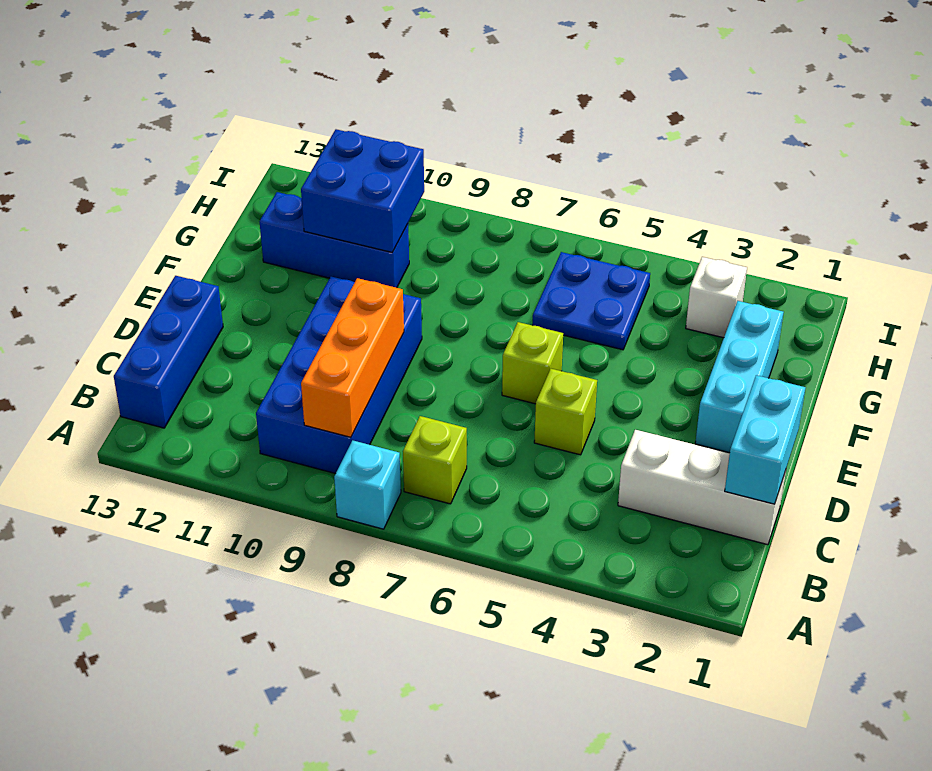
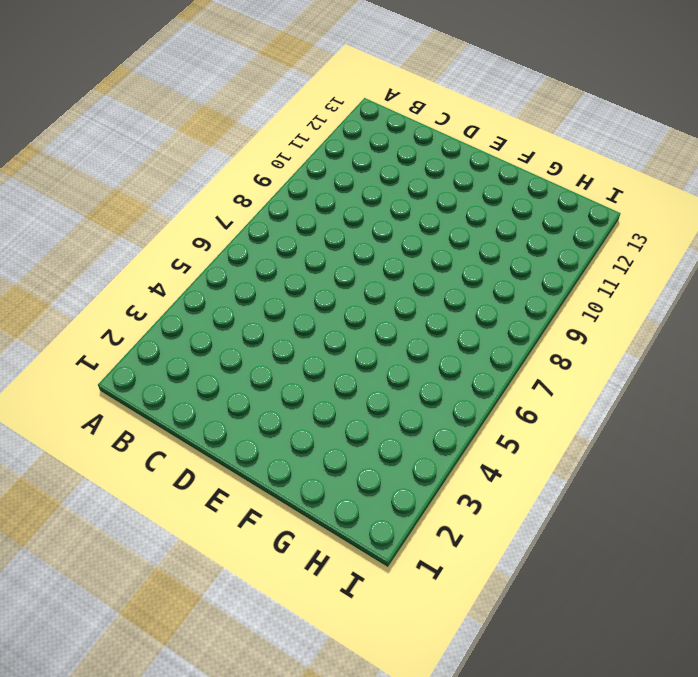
none -> cyan brick A8 level 1
none -> lime brick B7 level 1
none -> blue brick B9:E10 level 1

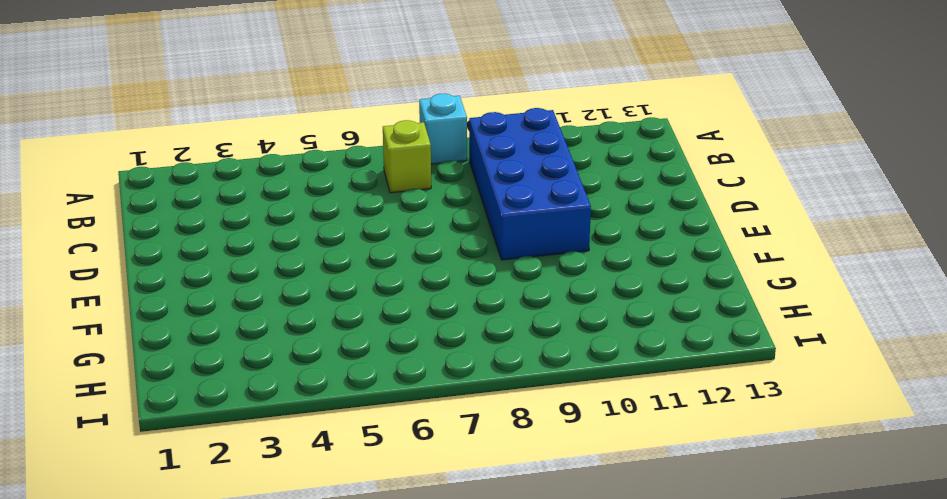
none -> blue brick B13:D13 level 1
none -> white brick C1:C3 level 1
none -> lime brick D5 level 1

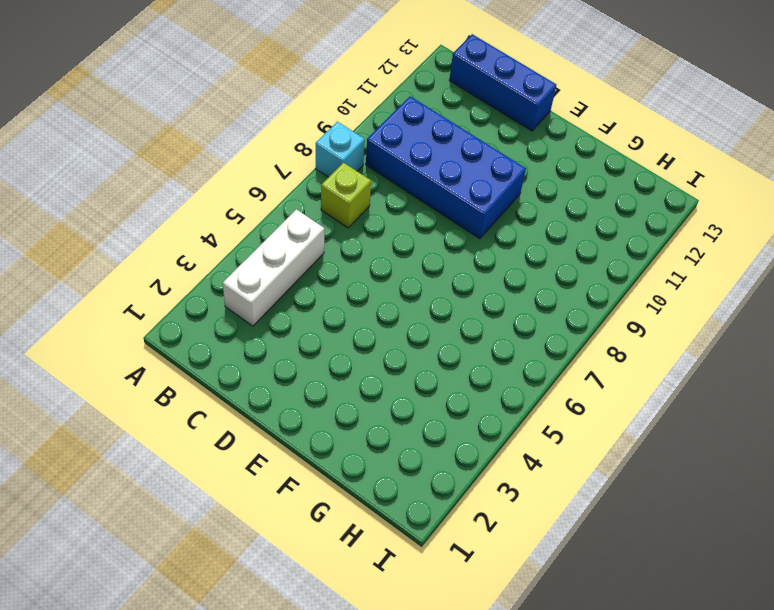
white brick B3:B5 level 1 -> white brick C1:C3 level 1
none -> lime brick D5 level 1
none -> cyan brick E2:G2 level 1
none -> lime brick E6 level 1

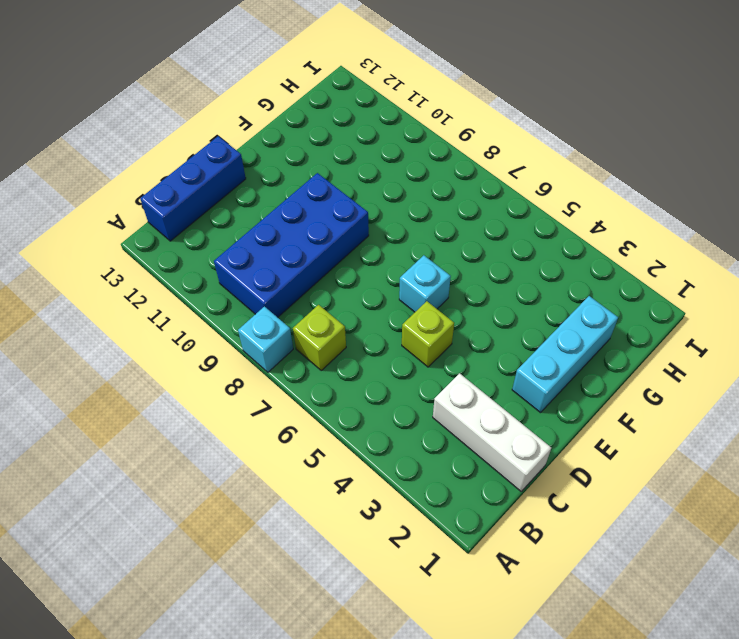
cyan brick E6 level 1 -> lime brick E6 level 1
none -> blue plate G5:H6 level 1
none -> blue brick G10:G12 level 1
none -> white brick H3 level 1

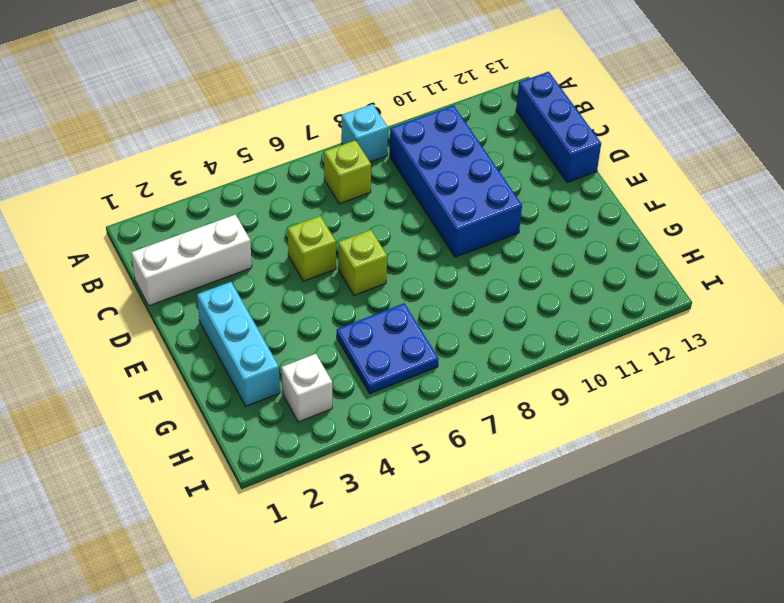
none -> blue brick G10:G12 level 1
none -> orange brick B9:D9 level 2
none -> cyan brick C1:D1 level 2

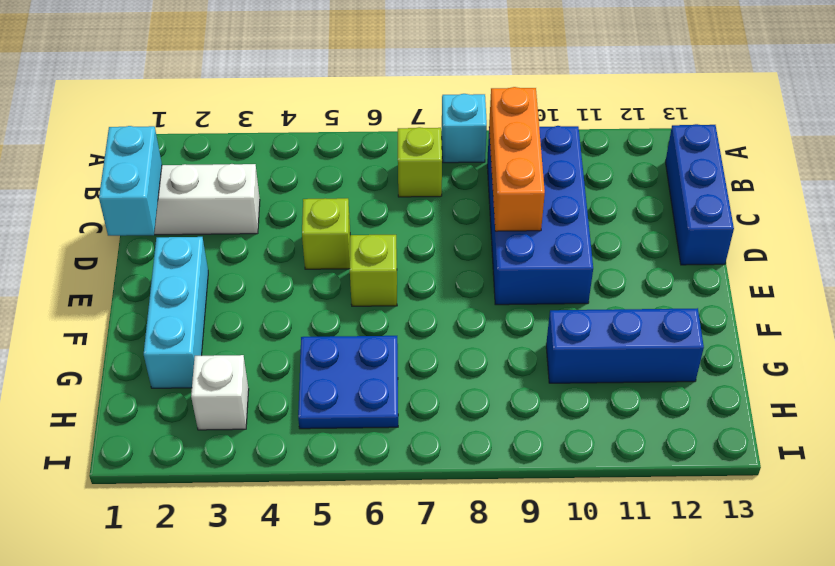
none -> blue brick G10:H11 level 2

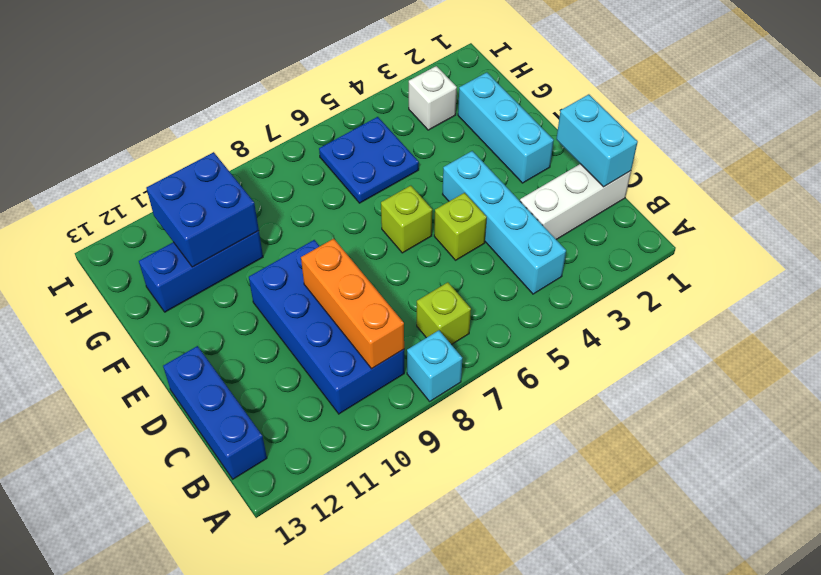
cyan brick B4:E4 level 1 -> none

